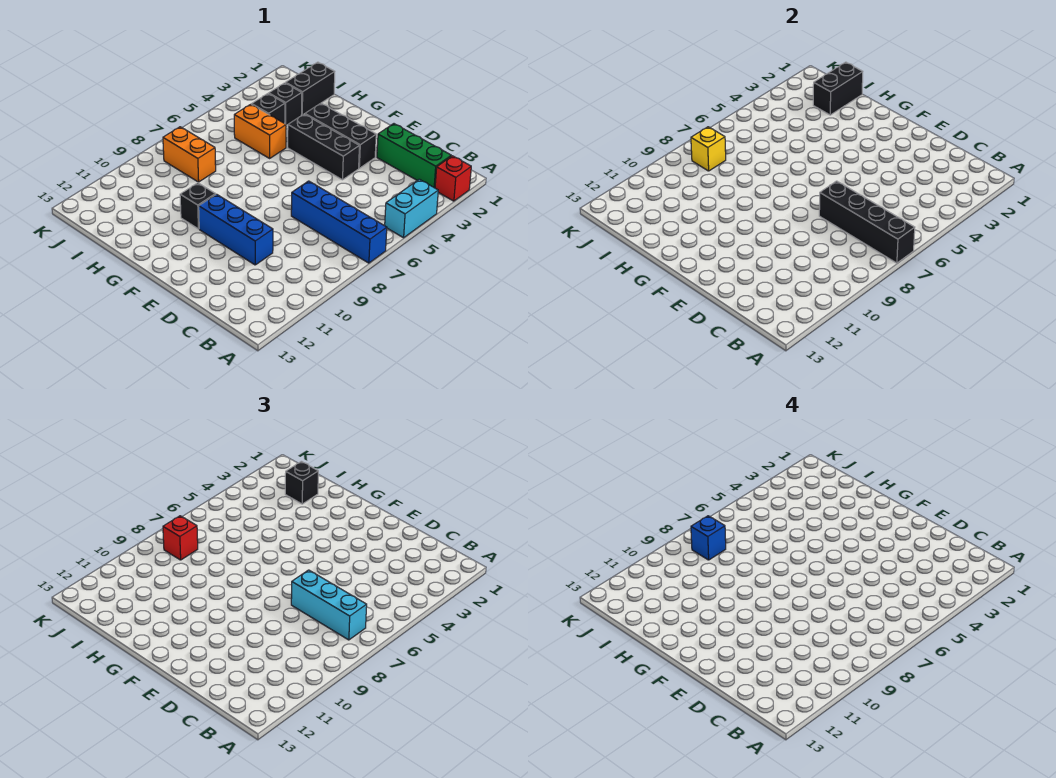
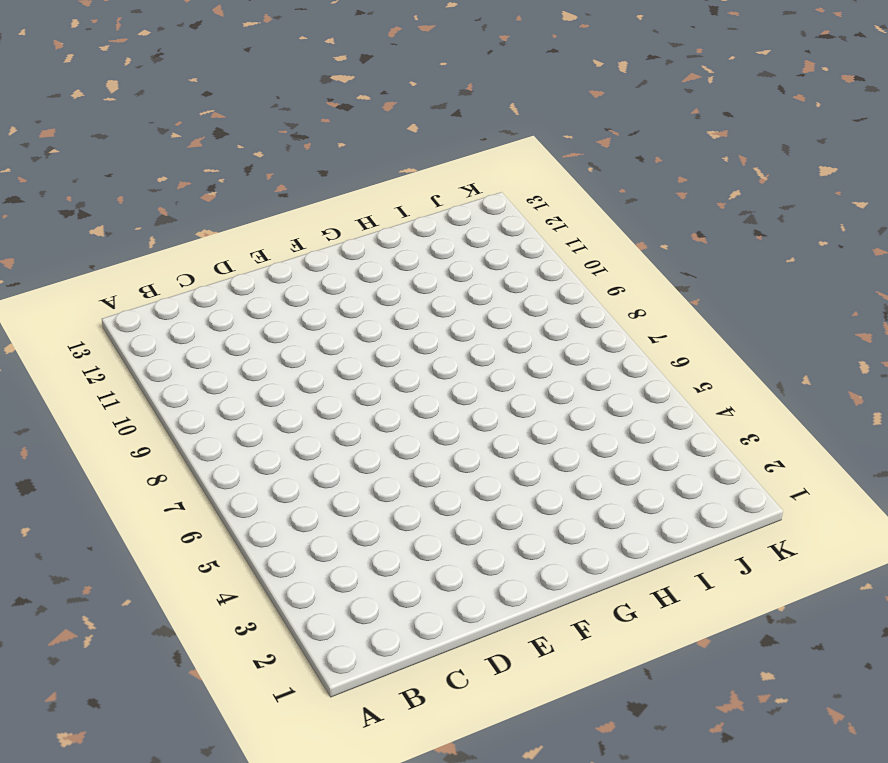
none -> red brick A2 level 1
none -> cyan brick A4:A5 level 1
none -> blue brick A7:D7 level 1

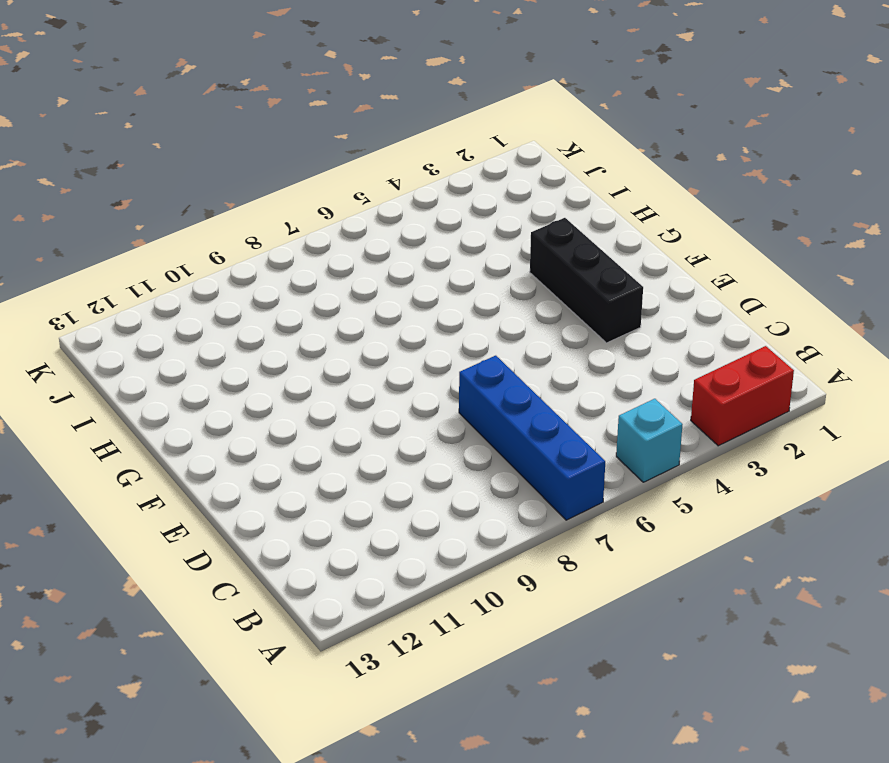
red brick A2:A3 level 1 -> red brick A2 level 1
cyan brick A5 level 1 -> cyan brick A4:A5 level 1
none -> green brick B2:D2 level 1
none -> blue brick D10:F10 level 1
none -> black brick E4:G4 level 1

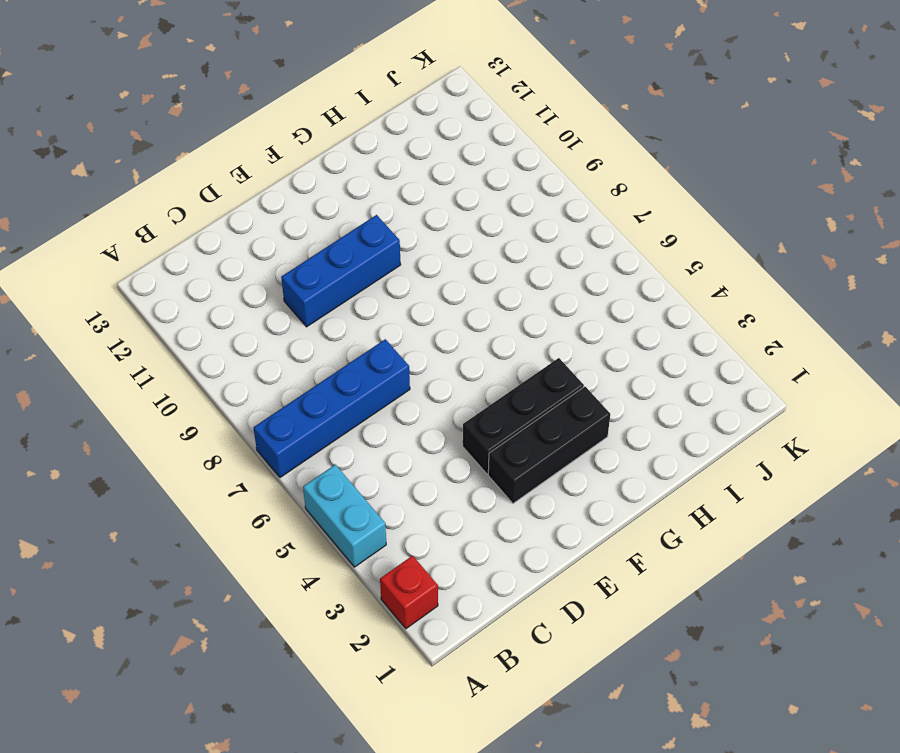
none -> green brick B2:D2 level 1
none -> black brick G10 level 1
none -> orange brick H5:I5 level 1

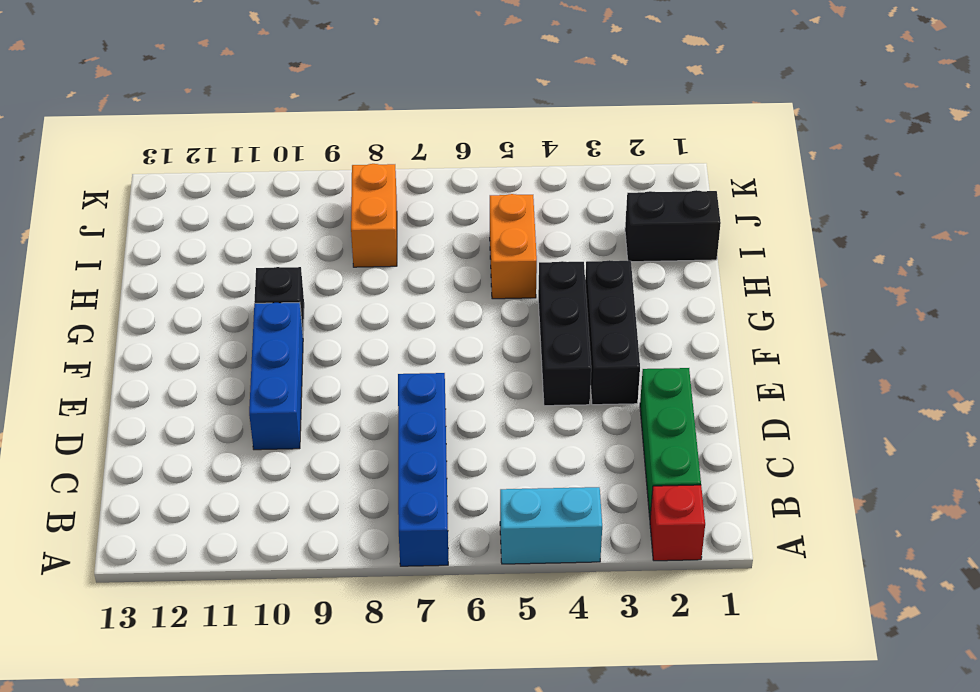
none -> black brick I3 level 1
none -> black brick I4 level 1
none -> black brick A7:D7 level 2

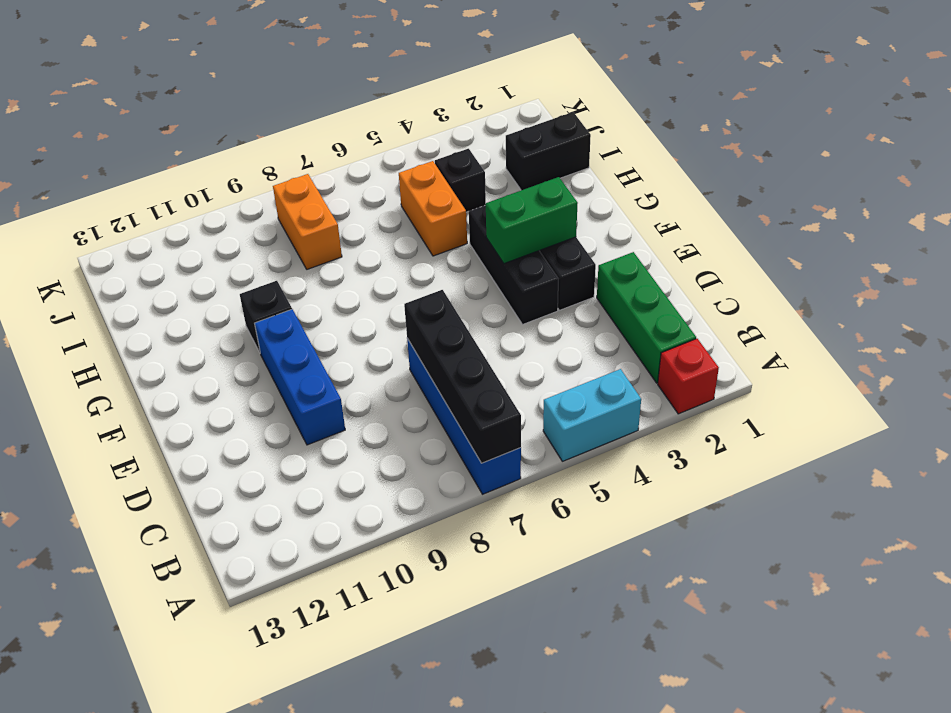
green brick F3:F4 level 2 -> none
none -> black brick I3 level 1
none -> black brick I1:I2 level 2
none -> yellow brick J8 level 2

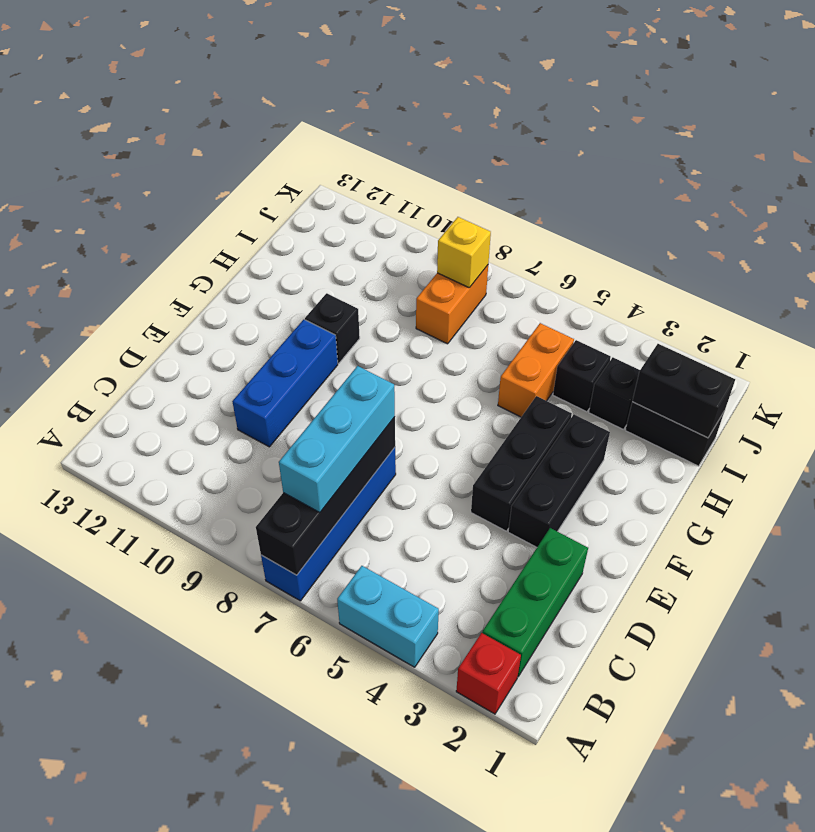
none -> black brick I2 level 3
none -> red brick J8 level 3
none -> blue brick J8 level 4

